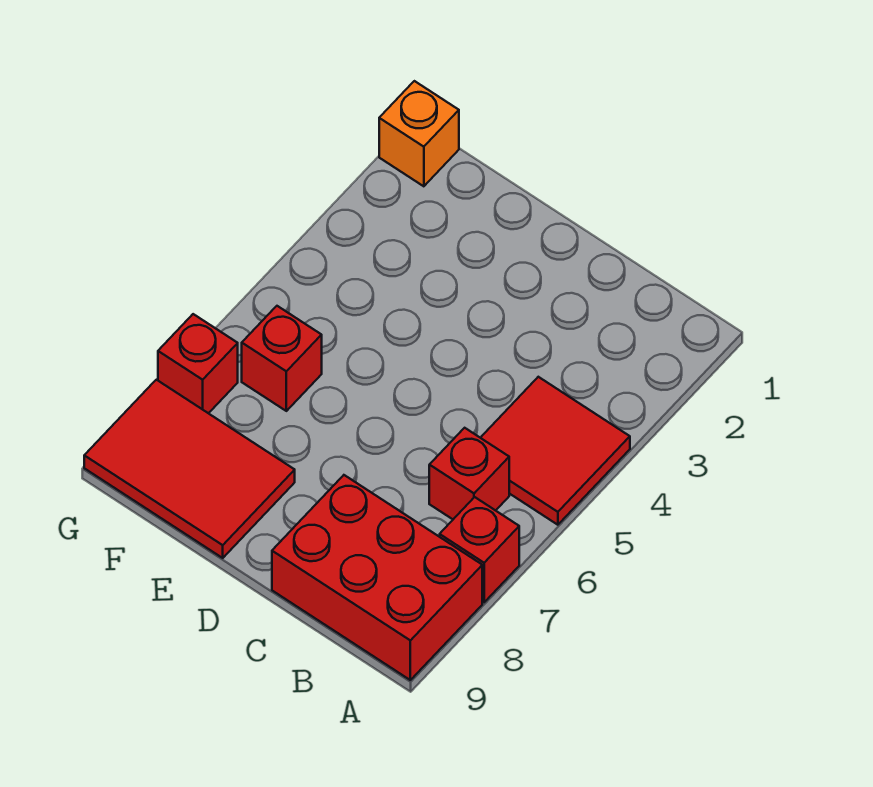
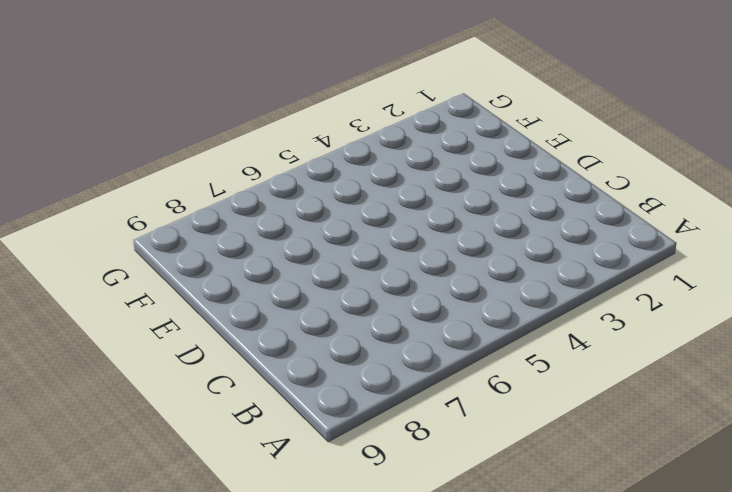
none -> red tile A4:B5 level 1
none -> red brick A7 level 1

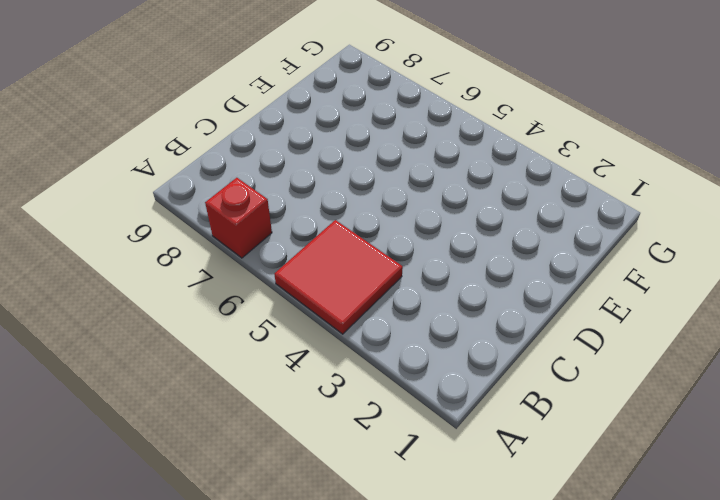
none -> red brick A8:C9 level 1
none -> red brick B6 level 1

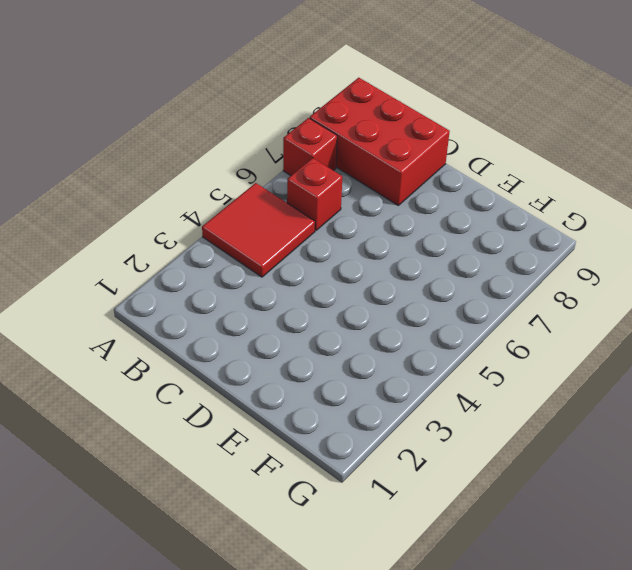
none -> red tile E8:G9 level 1
none -> red brick F6 level 1

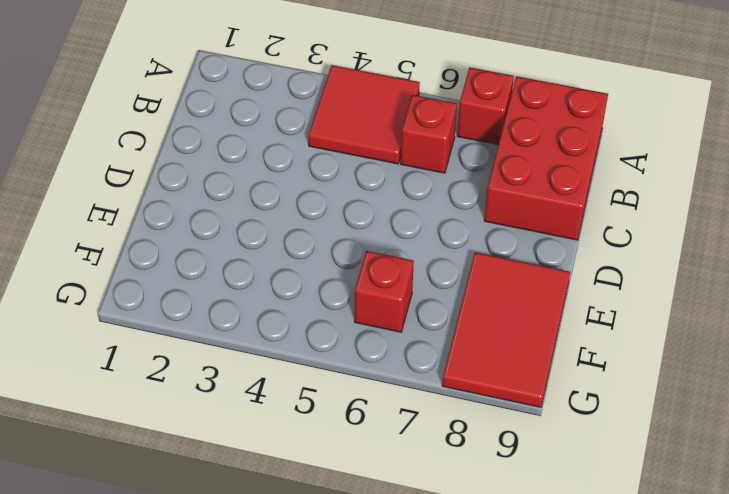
none -> orange brick G1 level 1
none -> red brick G7 level 1

